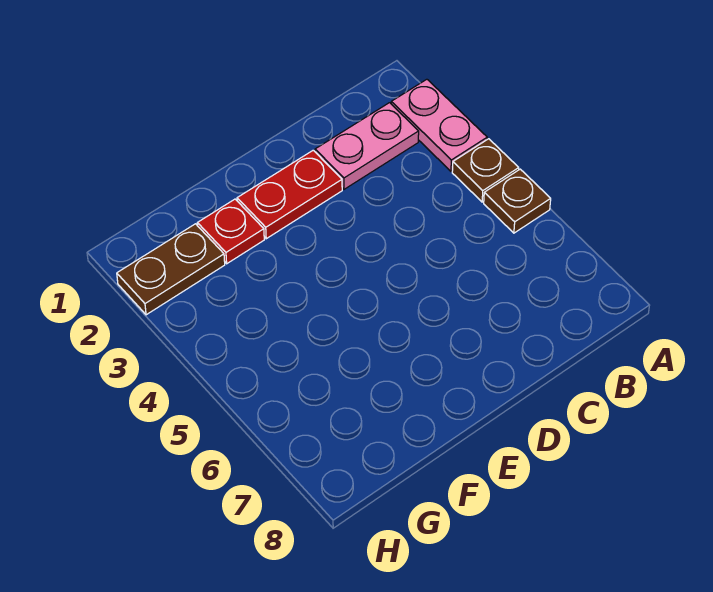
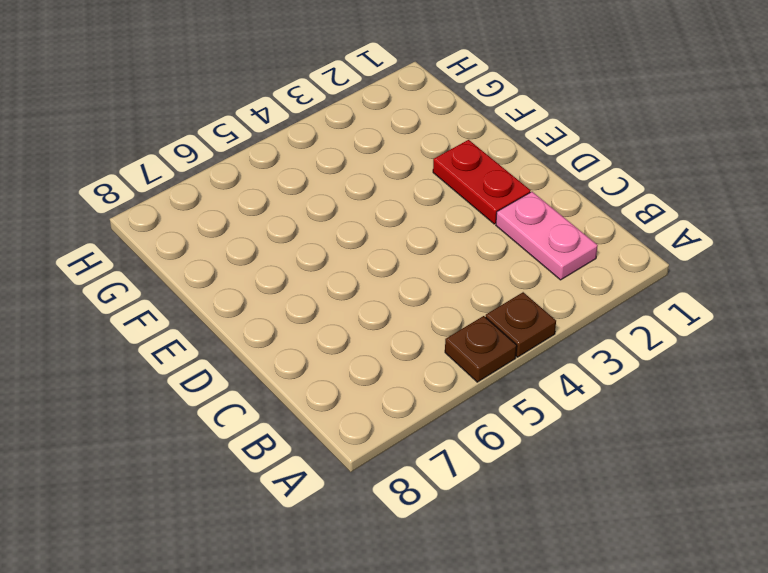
none -> pink plate A2:A3 level 1
none -> red plate F2 level 1

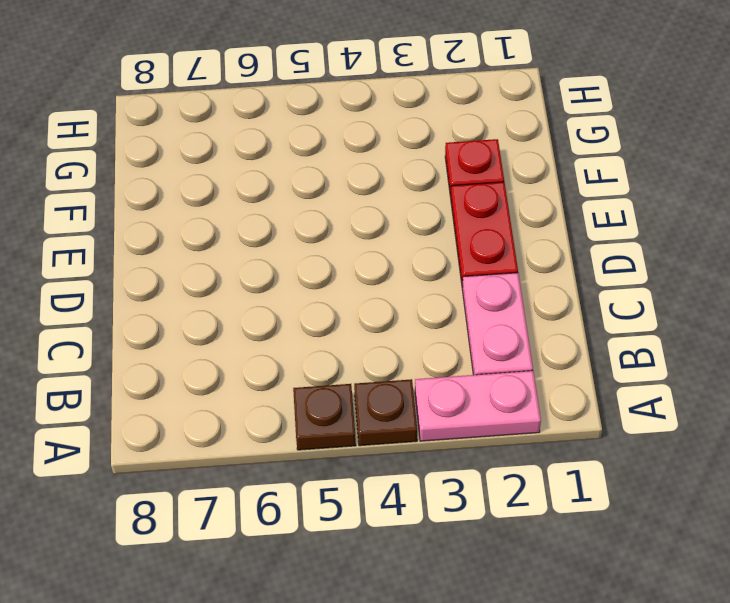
none -> brown plate G2:H2 level 1

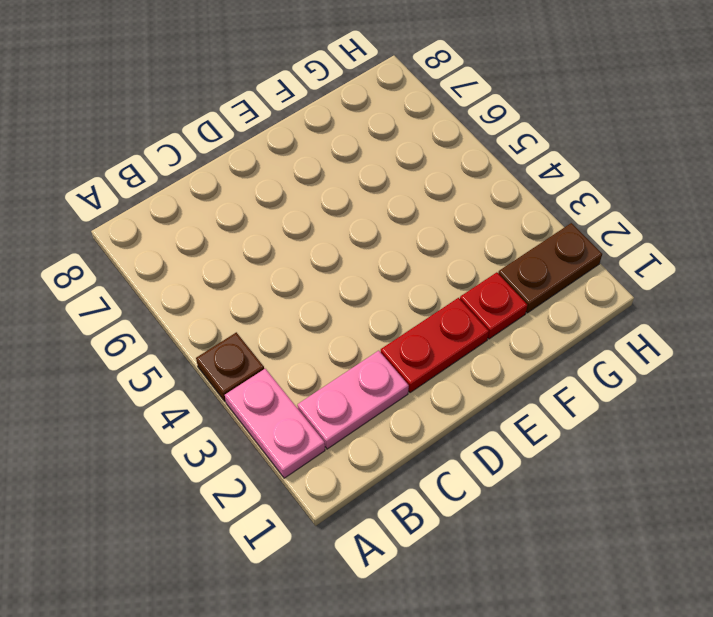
none -> brown plate A5 level 1

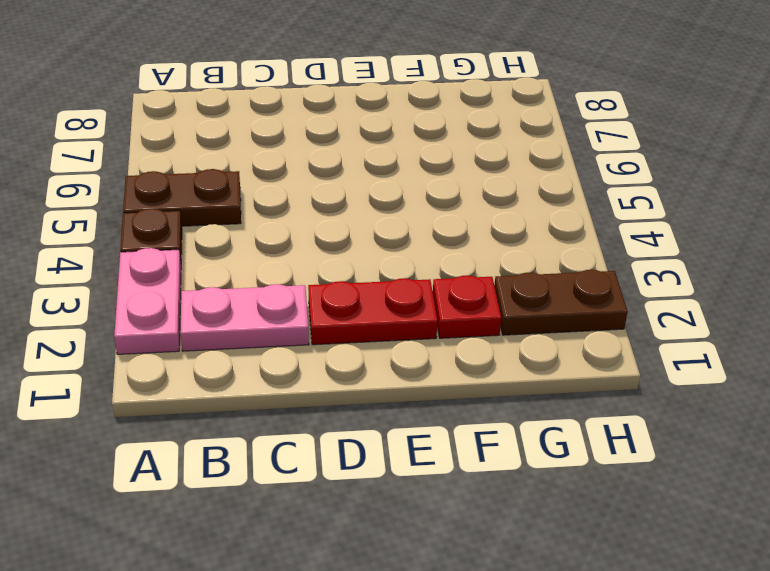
brown plate A5:B5 level 1 -> brown plate A5 level 1

